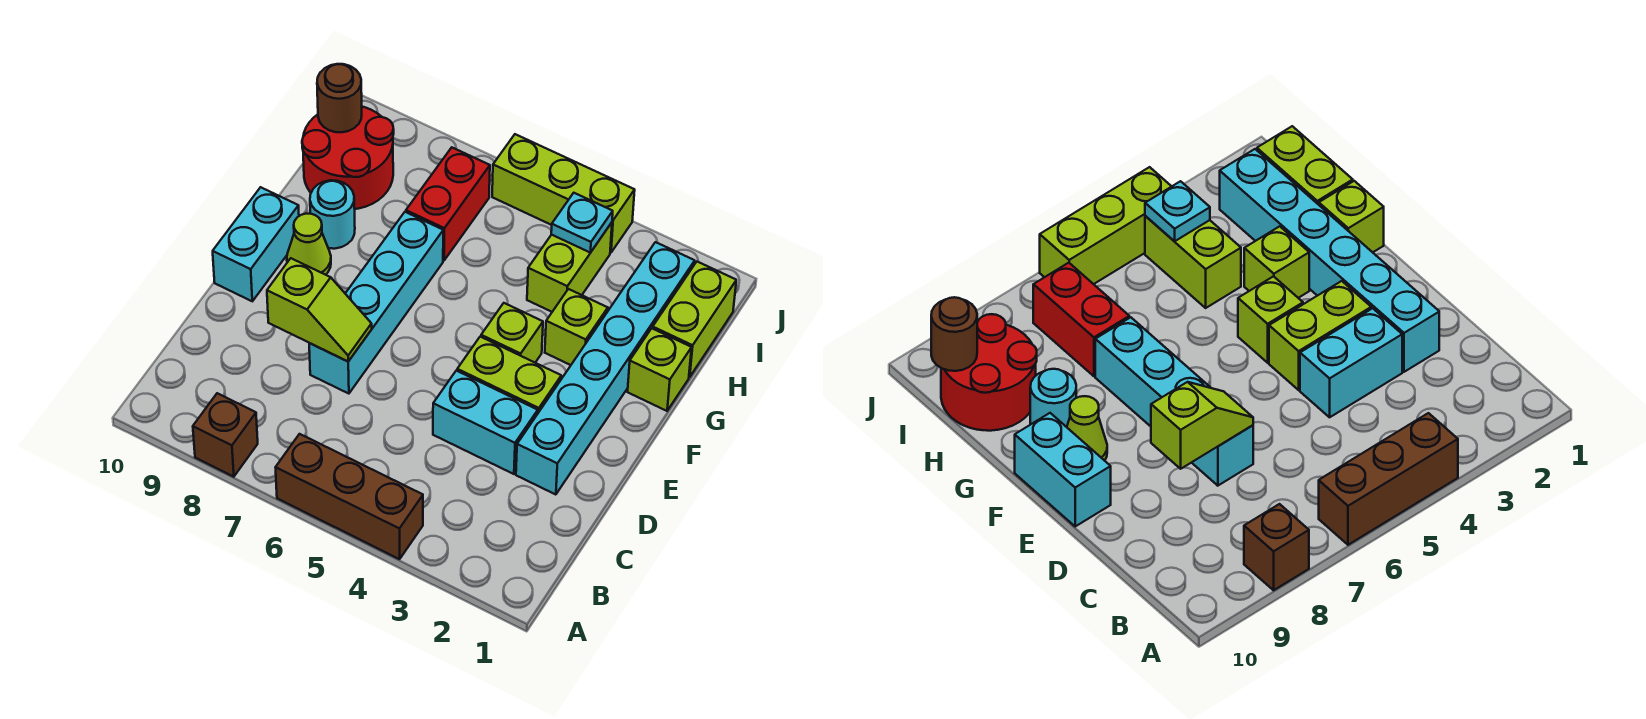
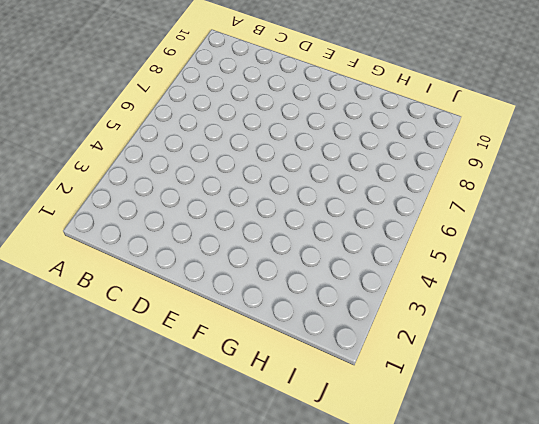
none -> brown brick A4:A6 level 1
none -> brown brick A8 level 1
none -> cyan brick D2:I2 level 1

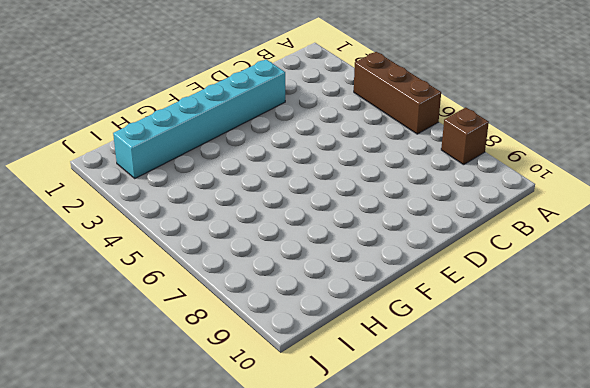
none -> cyan brick D3:D4 level 1
none -> cyan brick D7:G7 level 1
none -> lime brick E3:E4 level 1

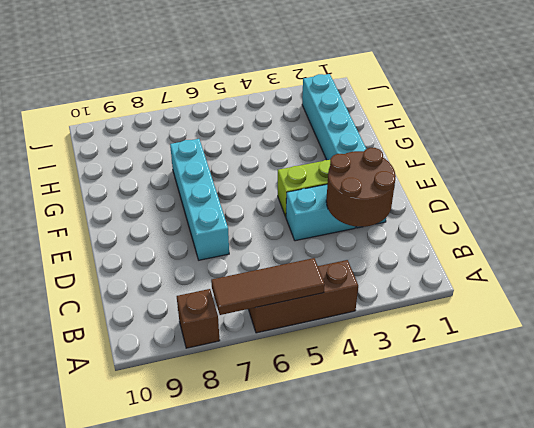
brown tile A5:A7 level 2 -> none
brown round brick C2:D3 level 2 -> none
none -> cyan brick E10:F10 level 1
none -> lime brick F4 level 1
none -> lime cone F9 level 1

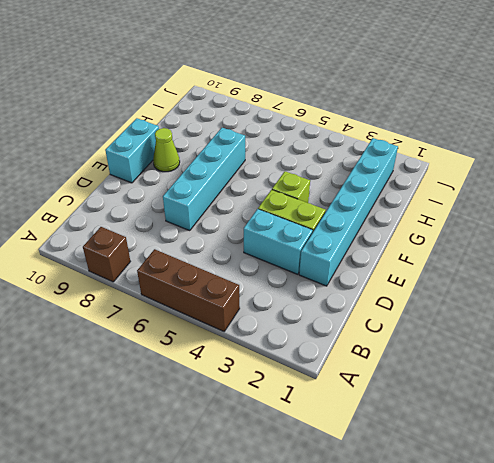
none -> lime brick G1 level 1
none -> lime brick G3 level 1
none -> cyan round brick G9 level 1

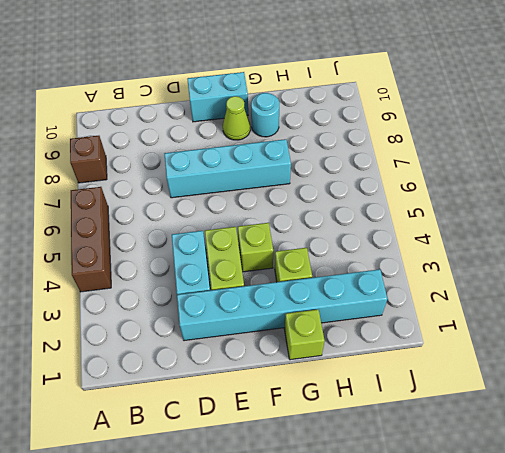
none -> lime brick H1:I1 level 1
none -> lime brick H4:I4 level 1
none -> red brick H7:I7 level 1

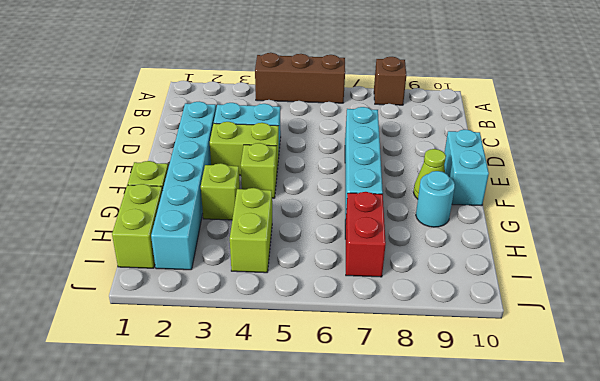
none -> red round brick H9:I10 level 1
none -> lime brick J4:J6 level 1
none -> lime slope D7:D8 level 2 top 8

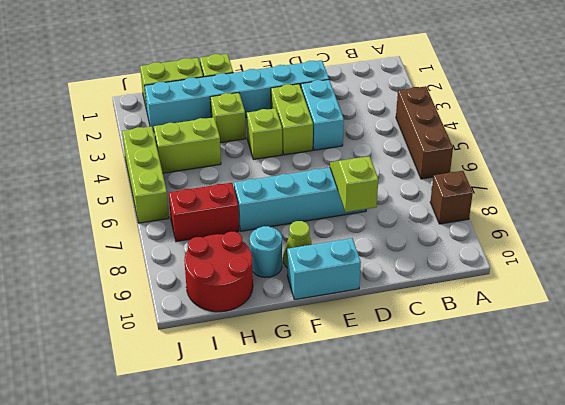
none -> cyan plate I4 level 2
none -> brown round brick I10 level 2

